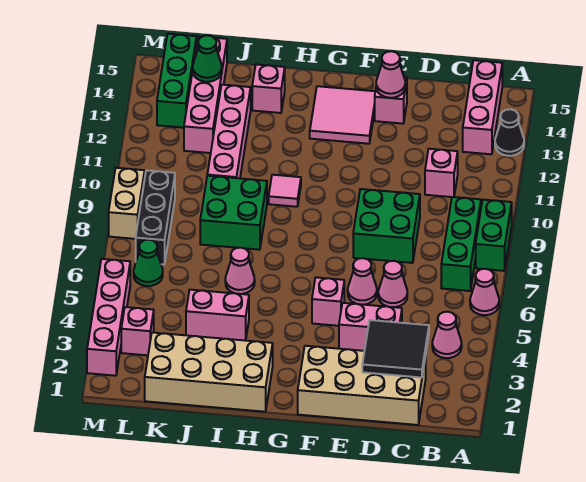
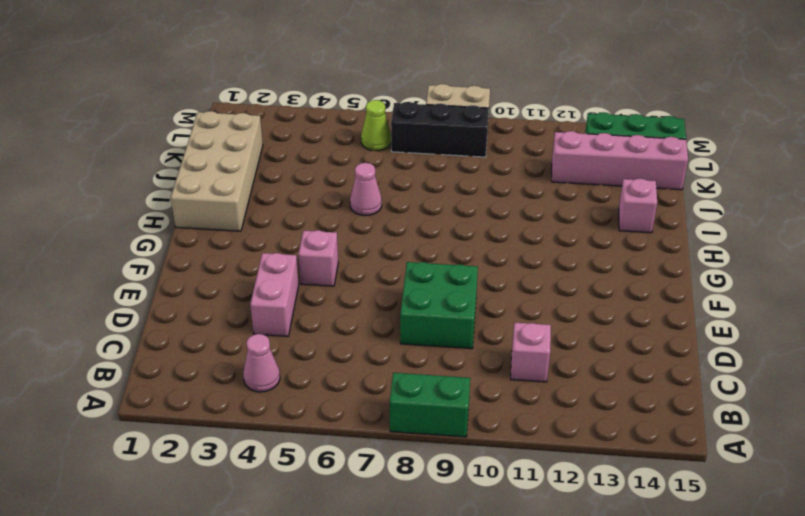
lime cone L6 level 1 -> green cone L6 level 1
none -> pink cone A6 level 1
none -> black cone A13 level 1
none -> green brick B7:B9 level 1
none -> pink brick B13:B15 level 1

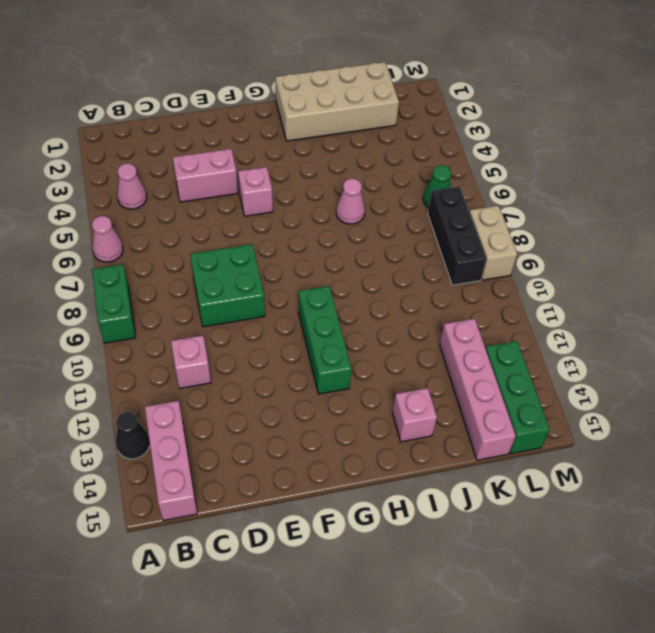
green brick G10:G12 level 1 -> green brick B7:B9 level 1
none -> tan brick C1:F2 level 1
none -> pink cone D6 level 1
none -> pink cone E6 level 1
none -> pink brick E14 level 1

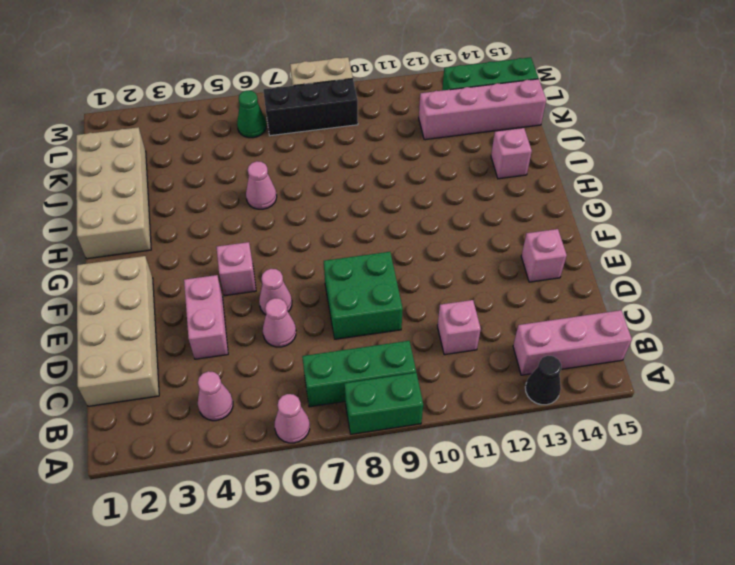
none -> pink tile F13:G14 level 1
none -> pink tile H10 level 1
none -> pink brick I4:J4 level 1
none -> green brick I8:J9 level 1

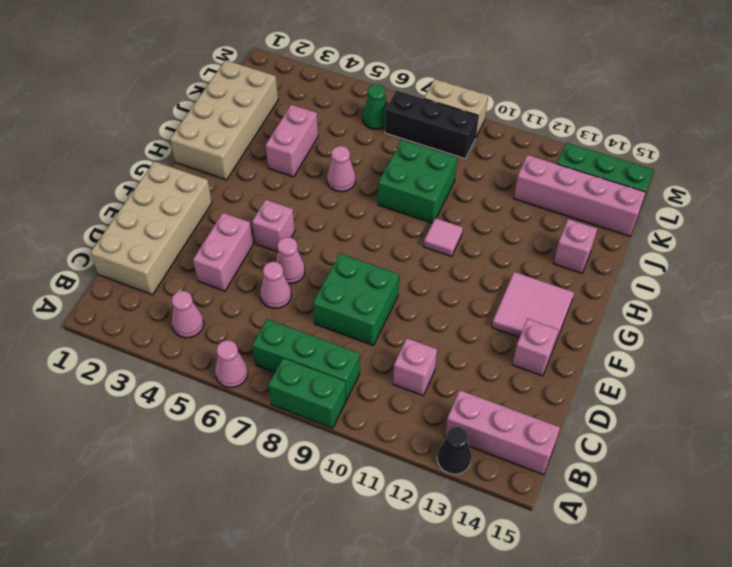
none -> pink brick J10:J13 level 1
none -> pink brick L3 level 1
none -> pink brick M2:M5 level 1
none -> black tile C2:D3 level 2

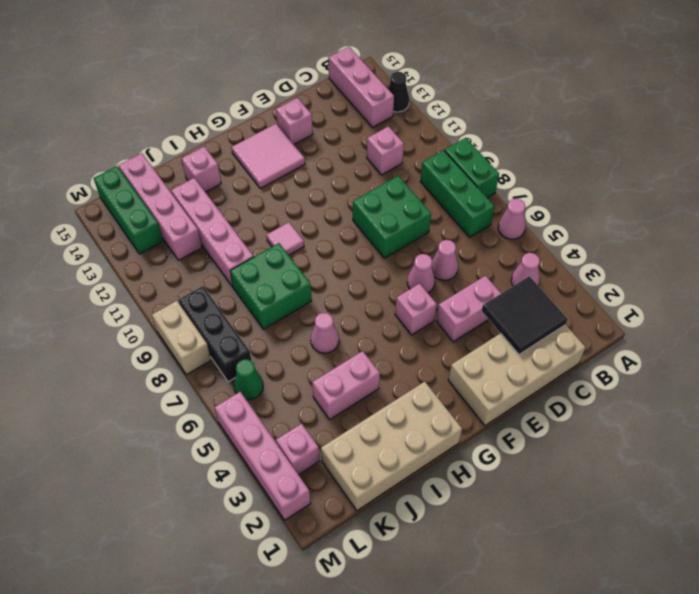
none -> pink cone E14 level 2
none -> green cone K14 level 2

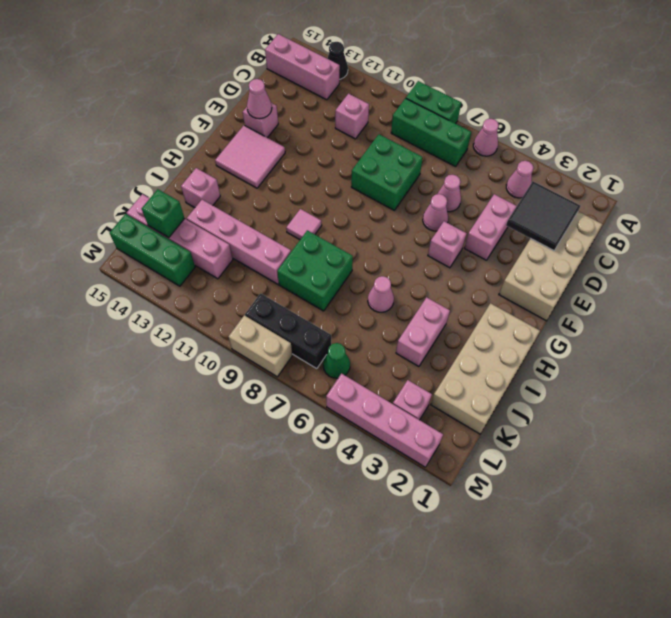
green brick K14 level 2 -> green cone K14 level 2

